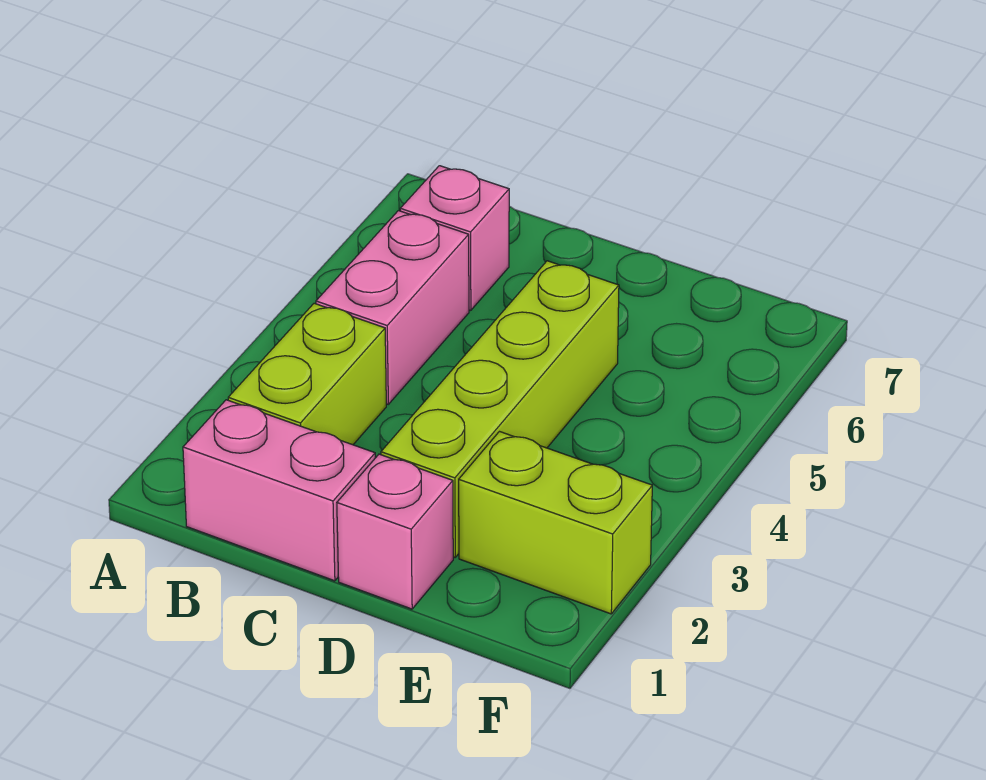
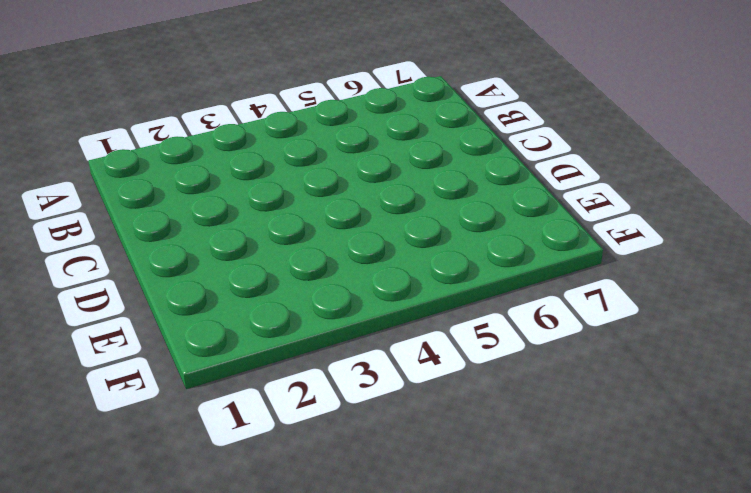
none -> pink brick B1:C1 level 1
none -> lime brick B2:B3 level 1

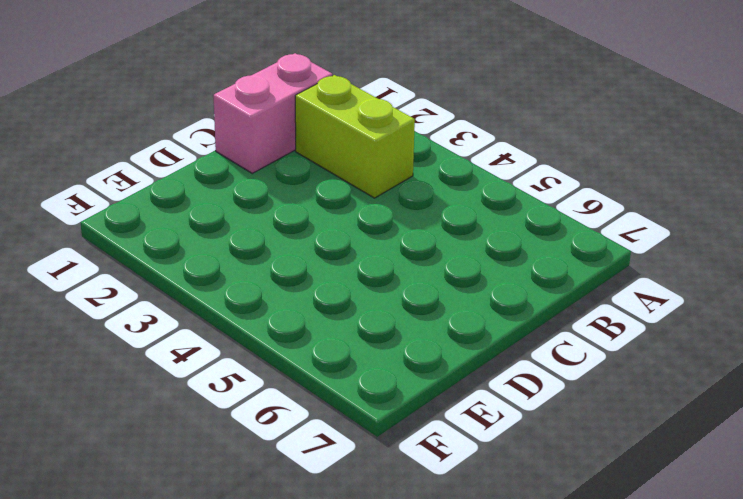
none -> pink brick B4:B5 level 1
none -> pink brick B6 level 1

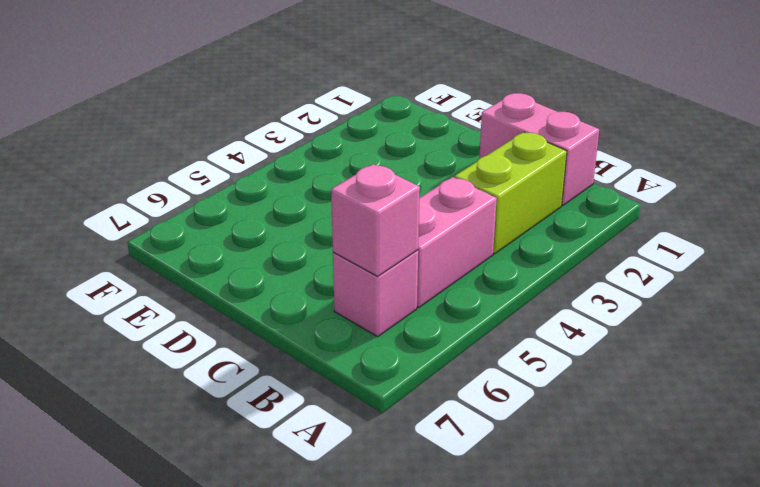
pink brick B6 level 2 -> pink brick D1 level 1
none -> lime brick D2:D5 level 1
none -> lime brick E2:F2 level 1

